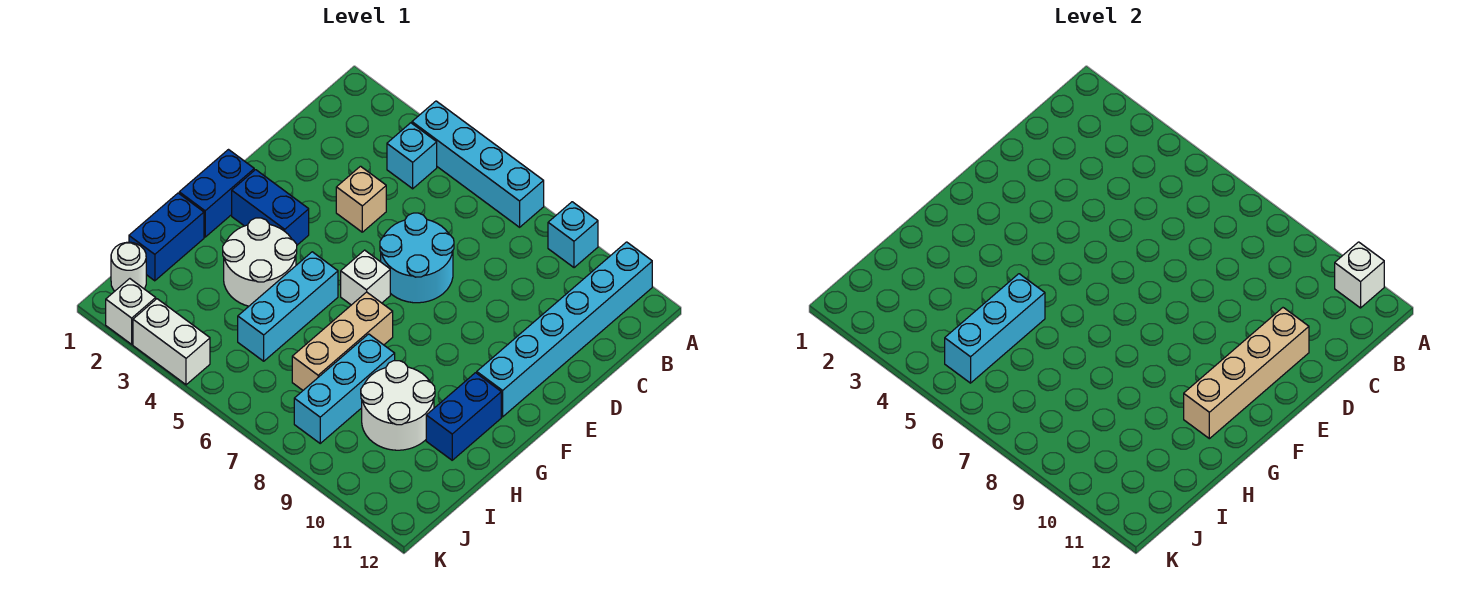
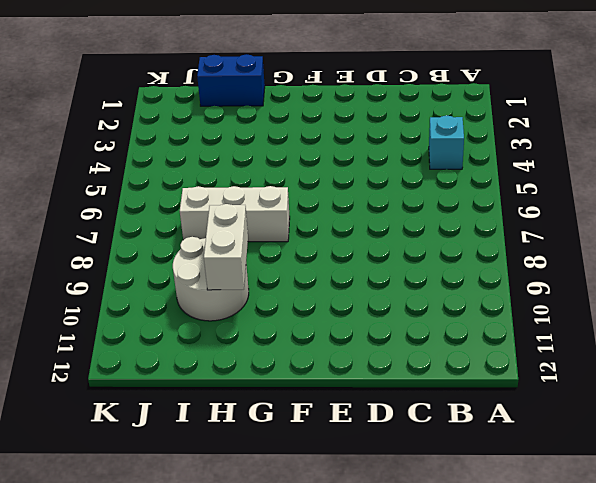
white brick G7:I7 level 1 -> tan brick G7:I7 level 1
white brick H9:H10 level 2 -> white brick K3:K4 level 1
none -> cyan brick A4:A7 level 1
none -> cyan brick A9 level 1
none -> cyan brick A11:F11 level 1

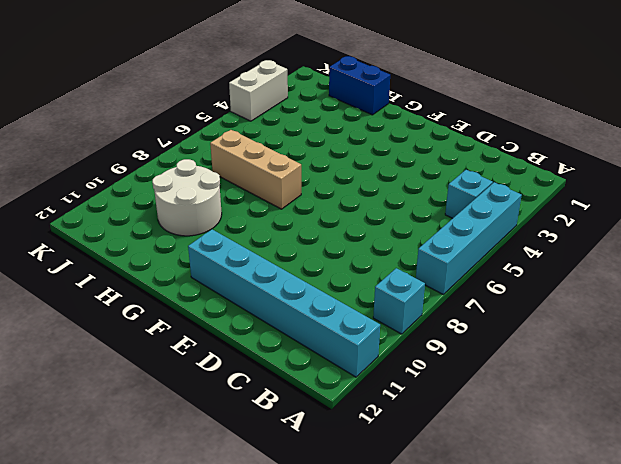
none -> tan brick D4 level 1
none -> cyan round brick D6:E7 level 1
none -> blue brick F1:G1 level 1

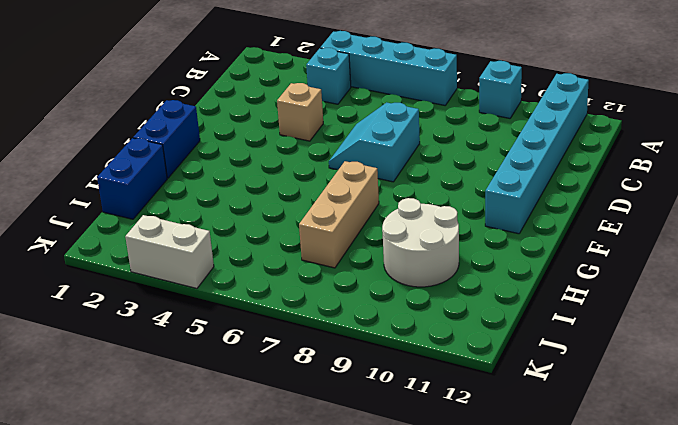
cyan slope D6:E7 level 1 top 7 -> cyan round brick D6:E7 level 1
none -> blue brick F2:F3 level 1
none -> white brick F6 level 1
none -> white round brick G3:H4 level 1

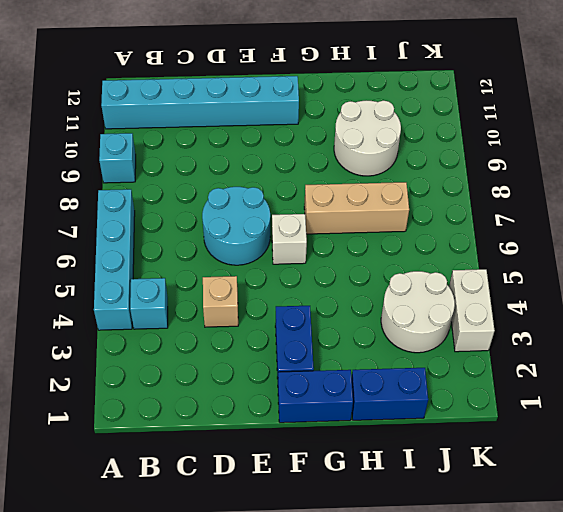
white round brick I3:J4 level 1 -> white round brick G3:H4 level 1
none -> cyan brick G5:I5 level 1
none -> blue brick G11:H11 level 1
none -> cyan brick H8:J8 level 1

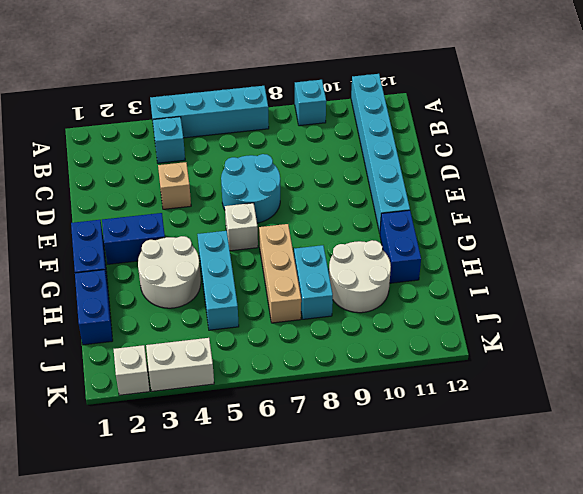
cyan brick H8:I8 level 1 -> cyan brick H8:J8 level 1
none -> white round brick J1 level 1
none -> white brick A11 level 2
none -> tan brick D11:G11 level 2

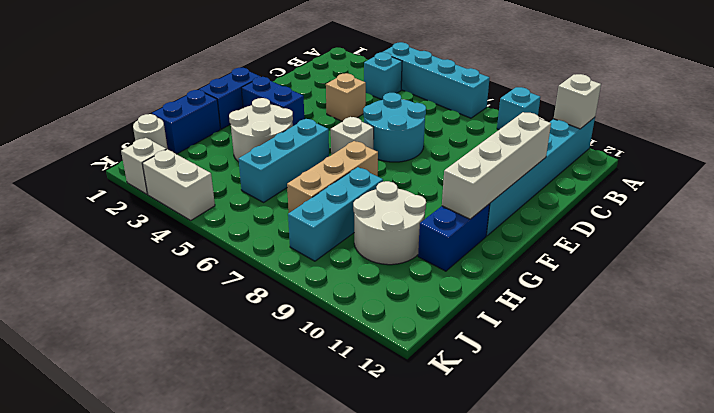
white brick D11:G11 level 2 -> tan brick D11:G11 level 2
none -> cyan brick H5:J5 level 2

